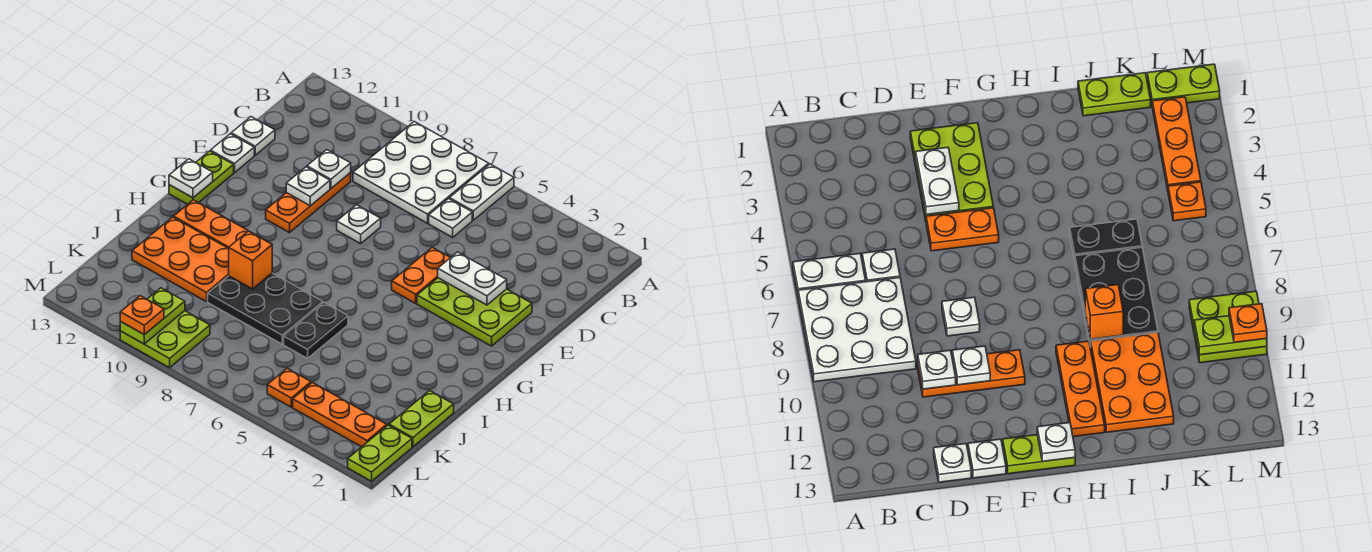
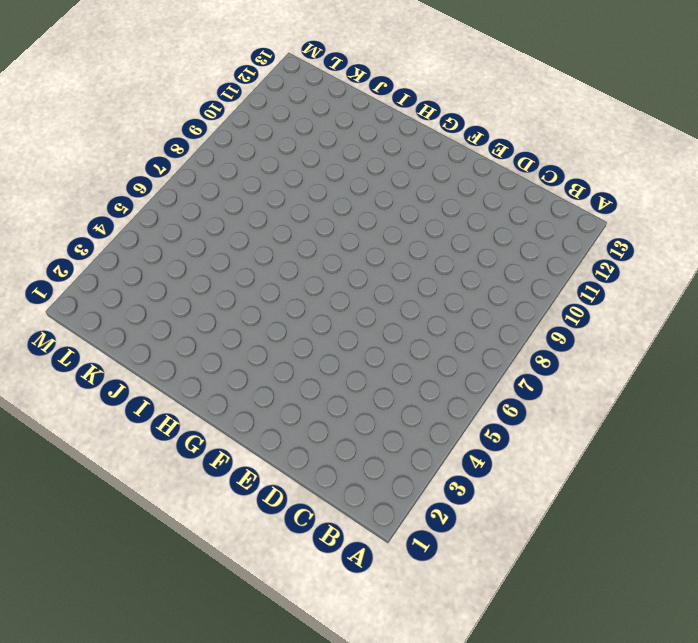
none -> white plate A6:B6 level 1
none -> white plate A7:C9 level 1
none -> white plate C6 level 1

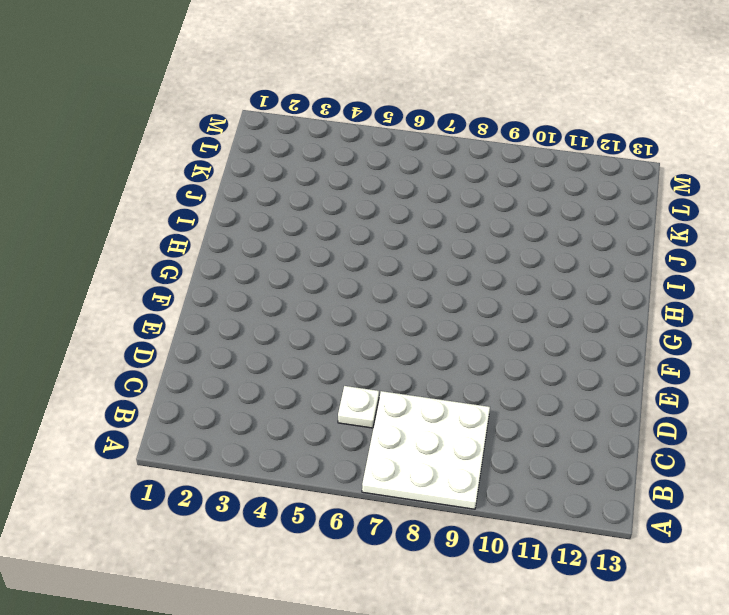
none -> white plate A6:B6 level 1
none -> orange plate D10:F10 level 1
none -> white plate D13 level 1

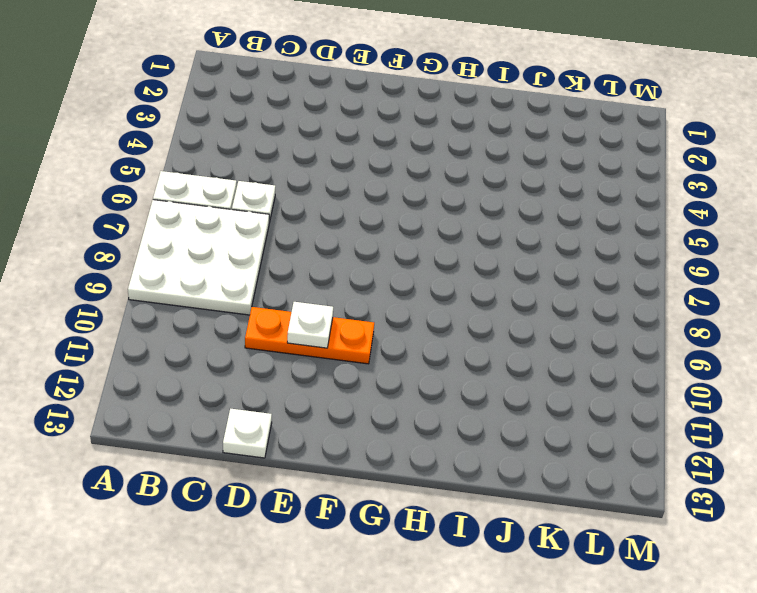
none -> lime plate E2:F4 level 1
none -> orange plate E5:F5 level 1
none -> white plate E8 level 1

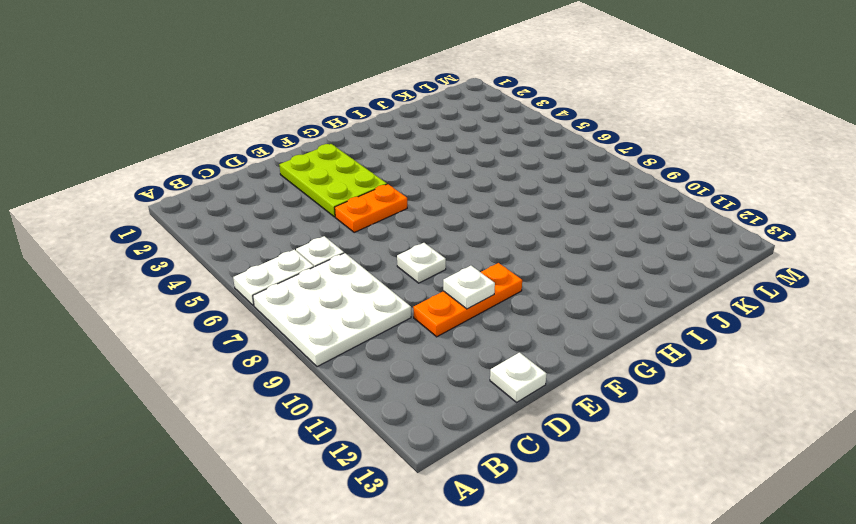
none -> white plate E13 level 1
none -> lime plate F13:G13 level 1
none -> orange plate H10:H12 level 1

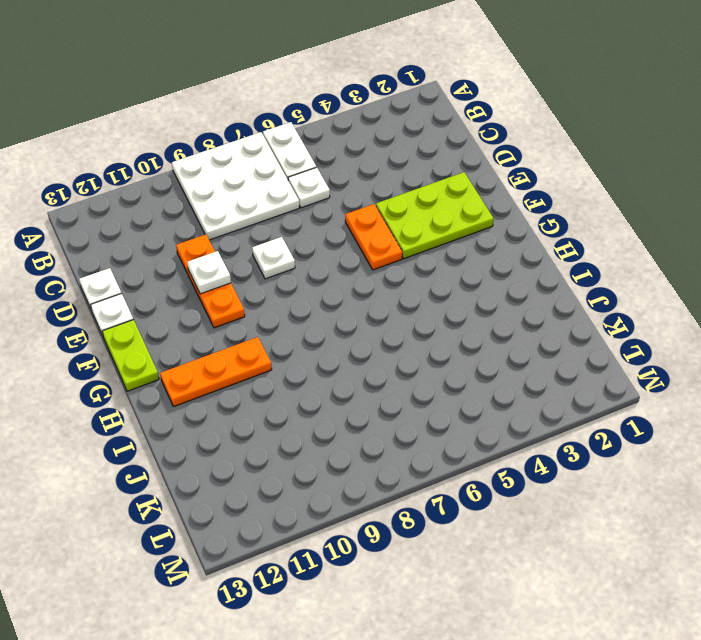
none -> black plate I6:J6 level 1
none -> black plate I7:J9 level 1
none -> orange plate I10:J12 level 1

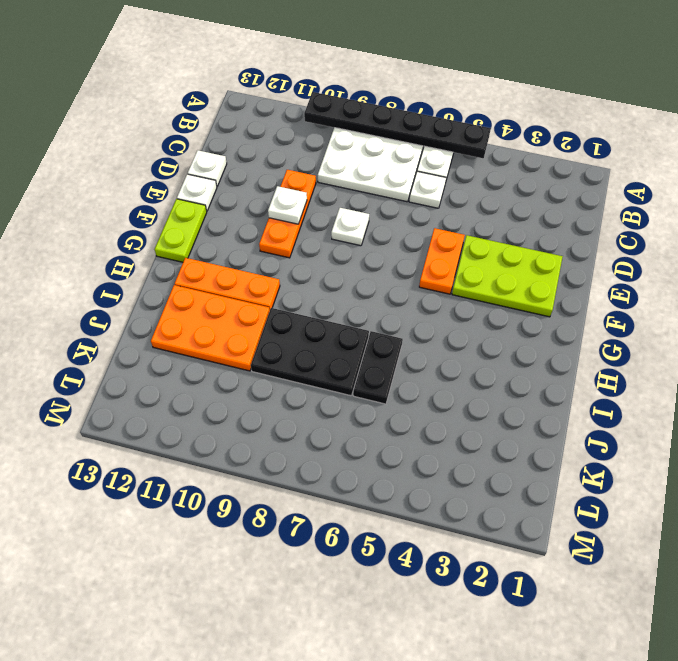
black plate A5:A10 level 2 -> none
none -> lime plate J1:K1 level 1
none -> lime plate L1:M1 level 1
none -> orange plate L2:L4 level 1

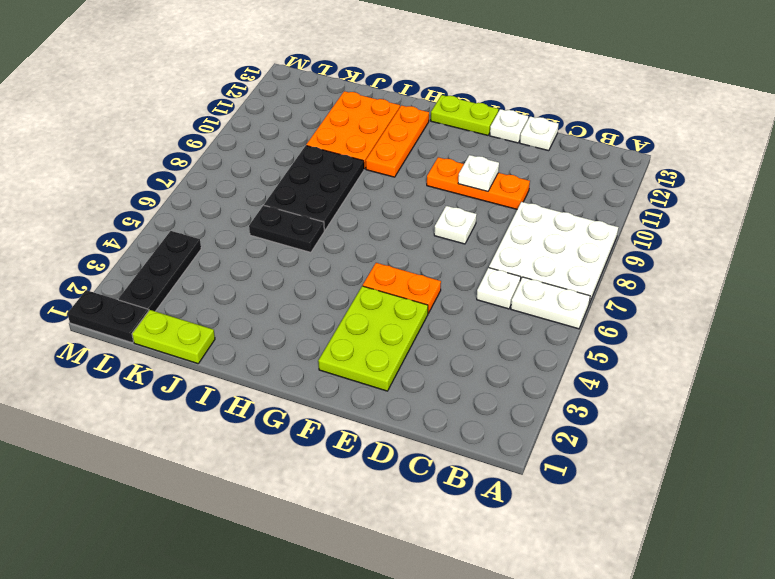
black plate L1:M1 level 1 -> lime plate L1:M1 level 1
black plate L2:L4 level 1 -> orange plate L2:L4 level 1
none -> orange plate L5 level 1
none -> lime plate L9:M10 level 1
none -> white plate D10 level 2

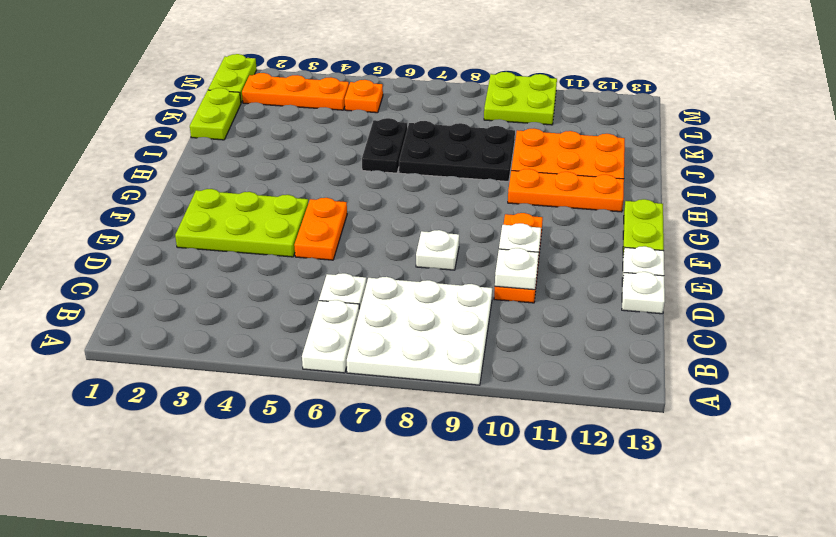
none -> white plate E3:E4 level 2
none -> white plate G13 level 2
none -> orange brick I9 level 2

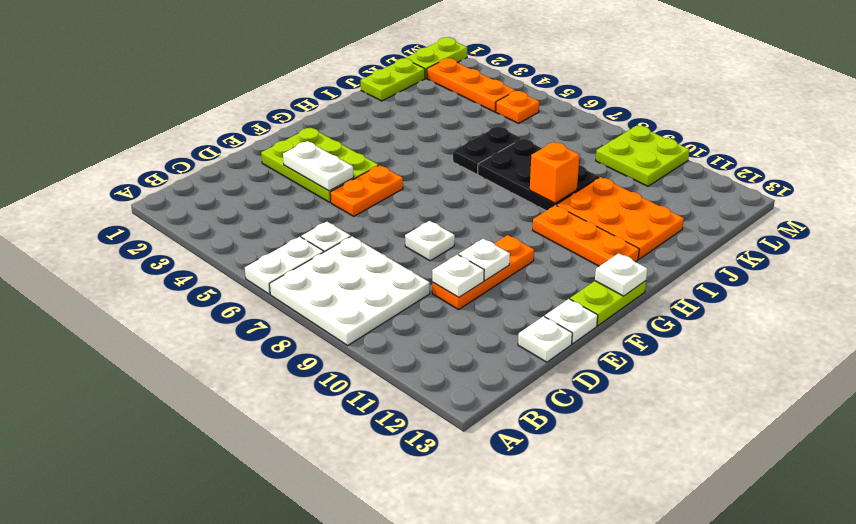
none -> lime plate L10:M10 level 2
none -> orange plate M10 level 3

